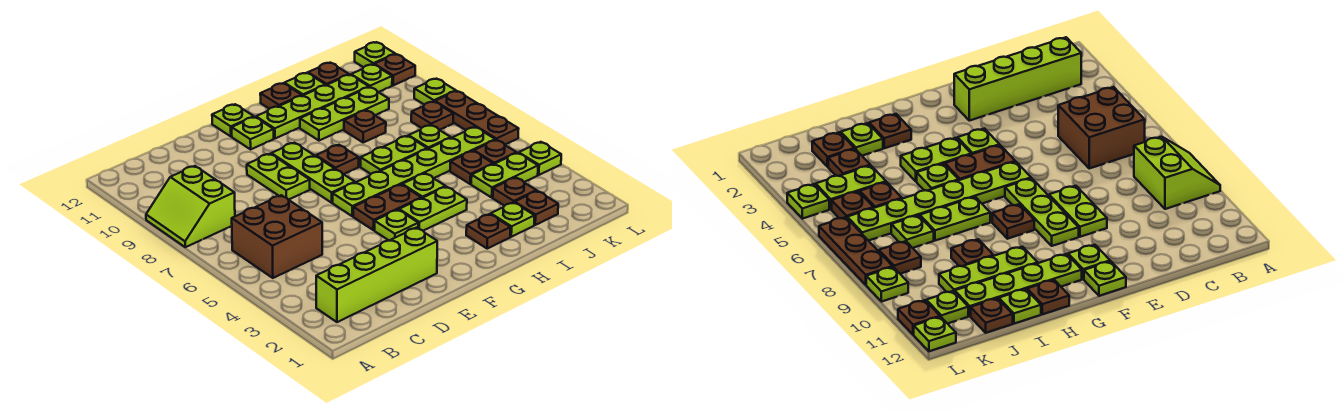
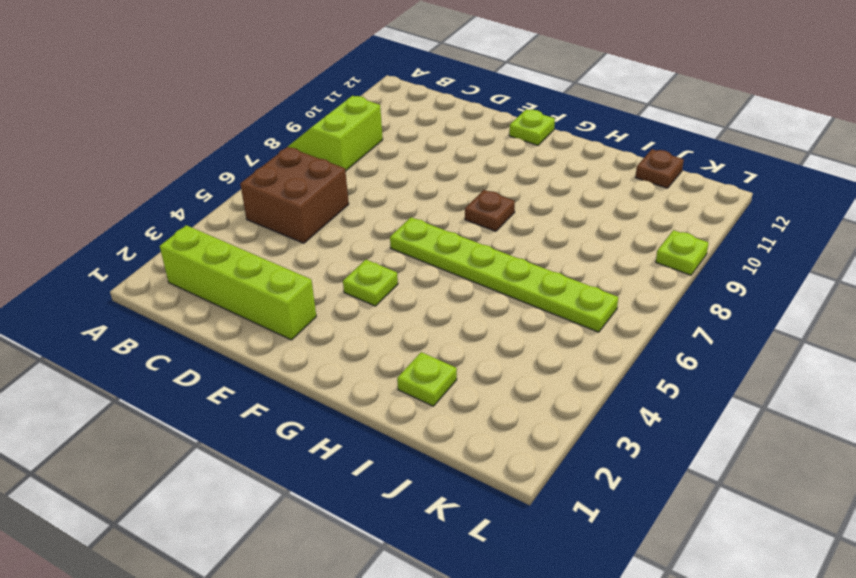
none -> lime plate E8:E9 level 1
none -> brown plate F5:G5 level 1
none -> lime plate F7:F9 level 1
none -> lime plate F11 level 1

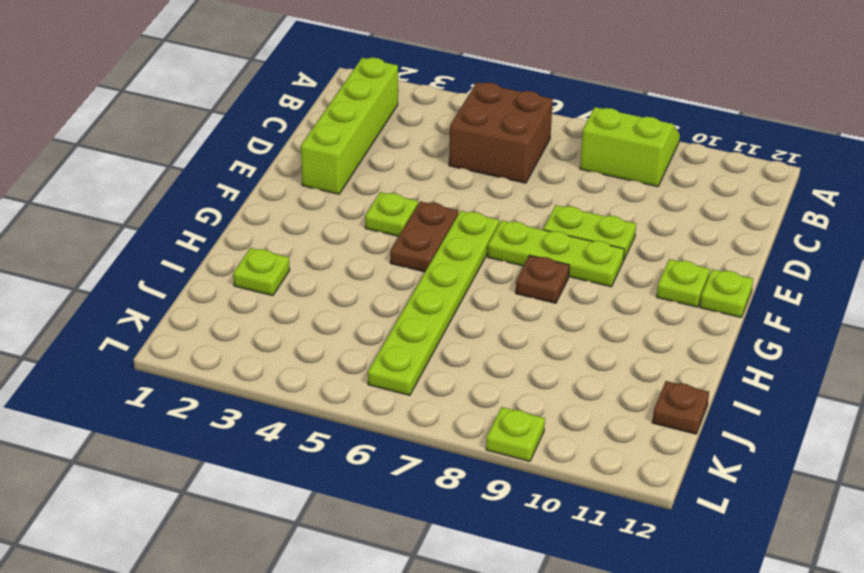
none -> lime plate G4:H4 level 1
none -> lime plate G11:J11 level 1
none -> brown plate H2 level 1
none -> lime plate H5 level 1

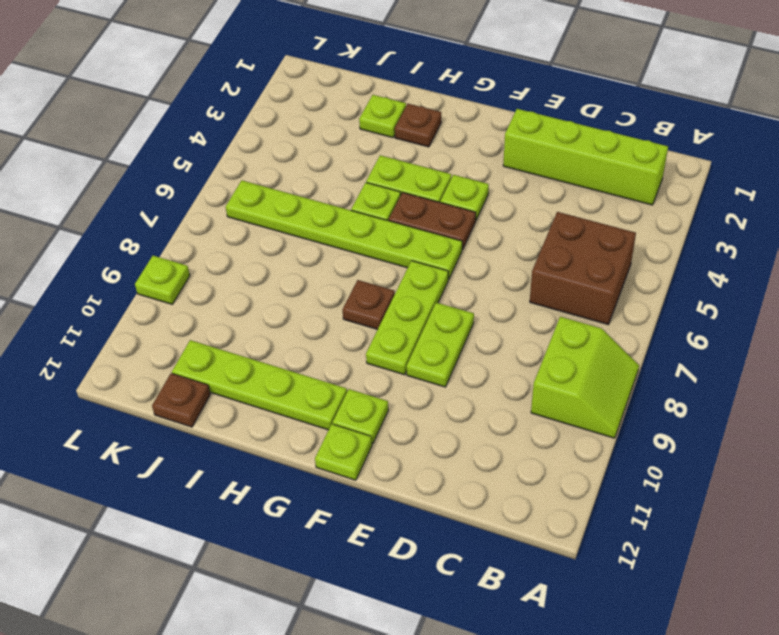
none -> lime plate H7:I7 level 1
none -> lime plate H10:J10 level 1
none -> brown plate H12 level 1
none -> brown plate I9 level 1

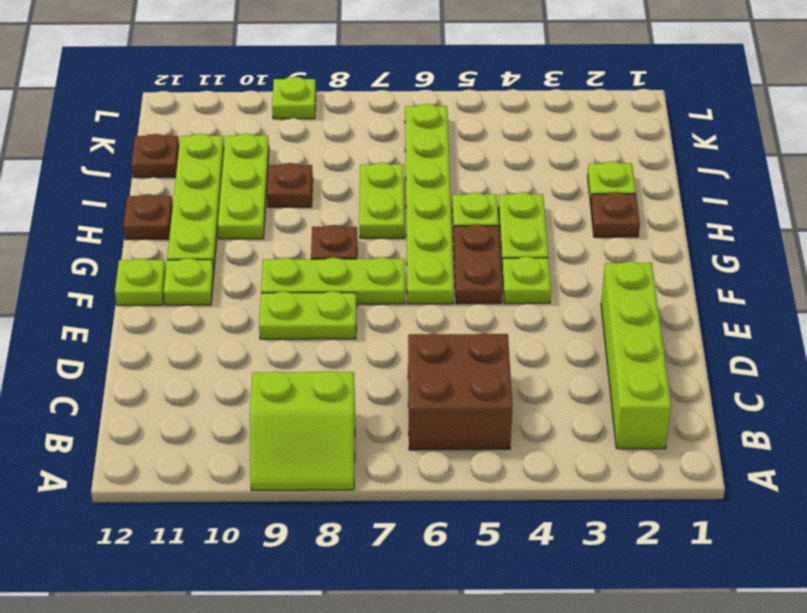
none -> lime plate I12 level 1
none -> brown plate J2 level 1
none -> brown plate J3 level 1
none -> lime plate J4:K4 level 1

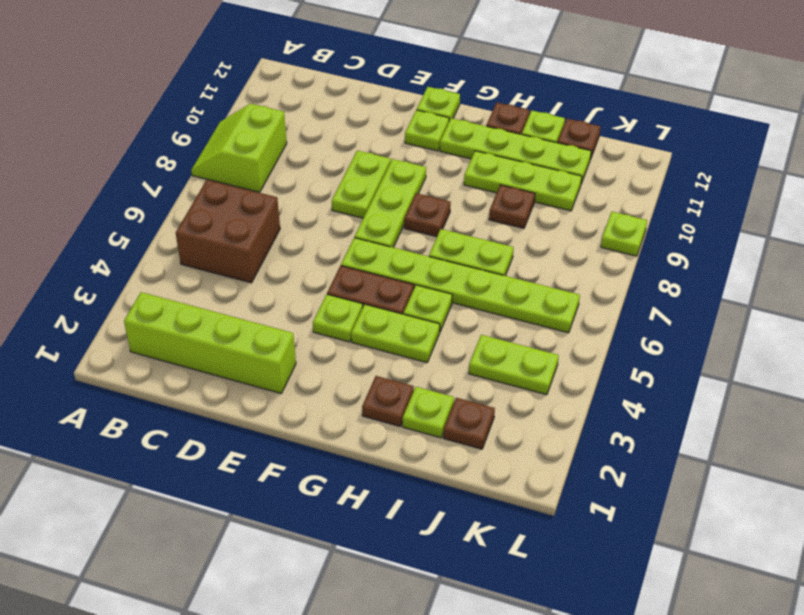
none -> brown plate J3 level 1
none -> brown plate J5 level 1
none -> lime plate J7 level 1
none -> brown plate K5 level 1

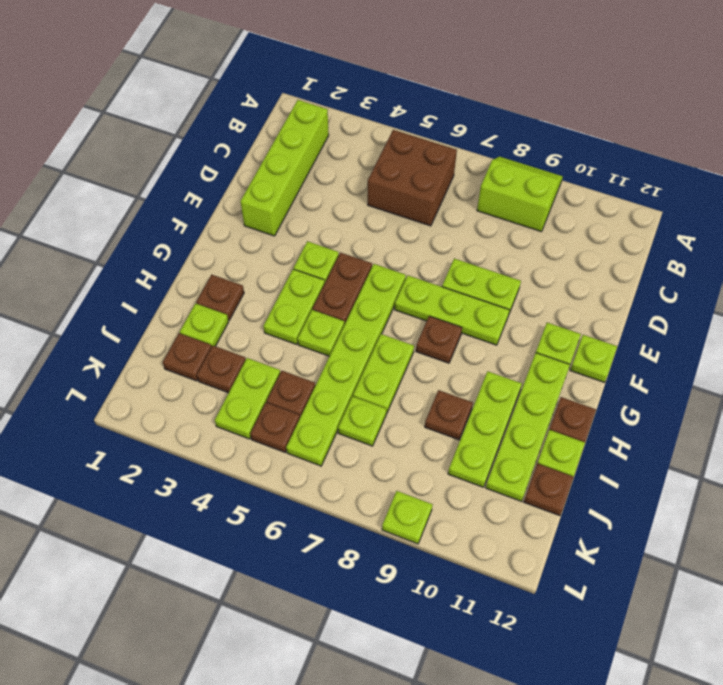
none -> brown plate K8 level 1
none -> lime plate K11 level 1
none -> lime plate L4 level 1
none -> brown plate L6:L8 level 1

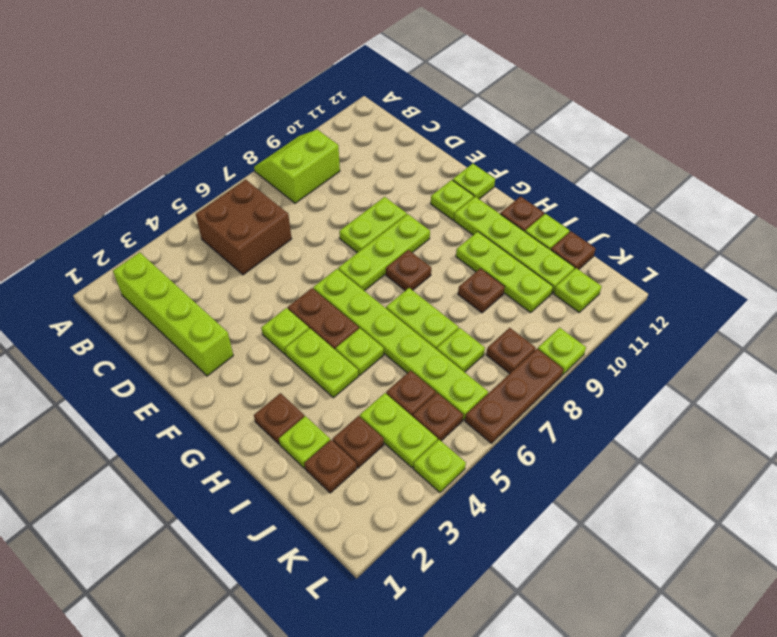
none -> brown plate L11 level 1
none -> lime plate L12 level 1

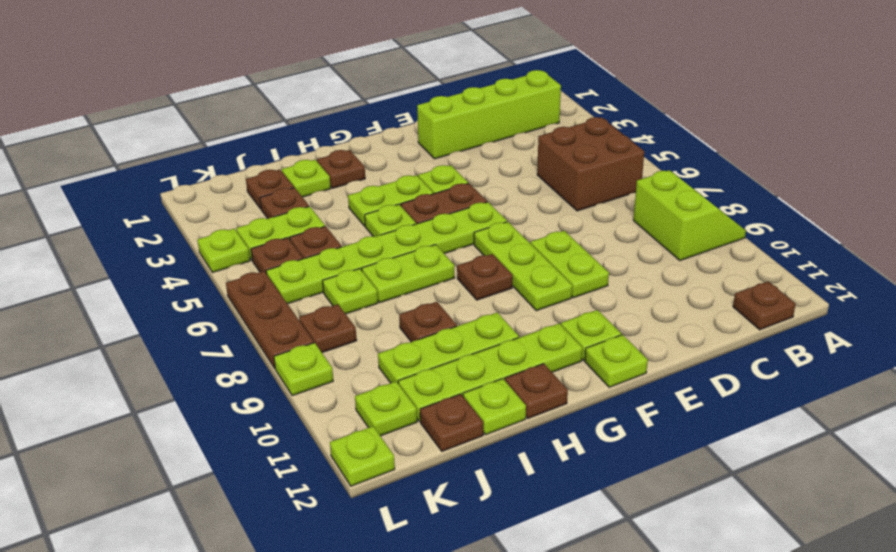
brown plate B12 level 1 -> brown plate L11 level 1

